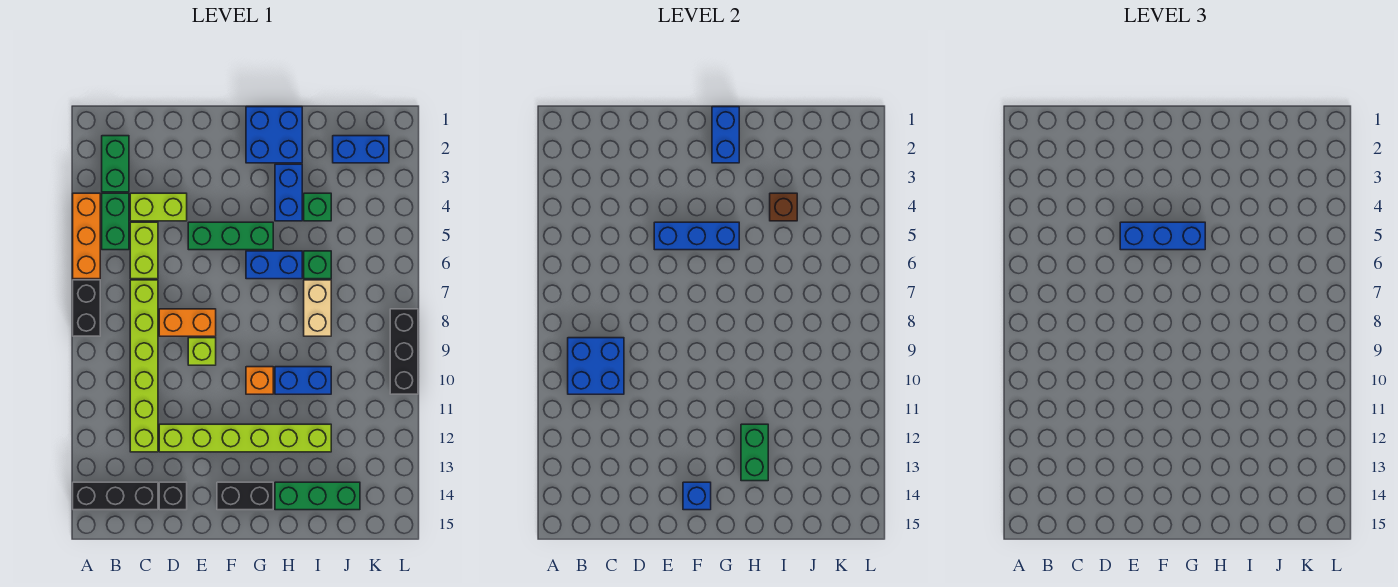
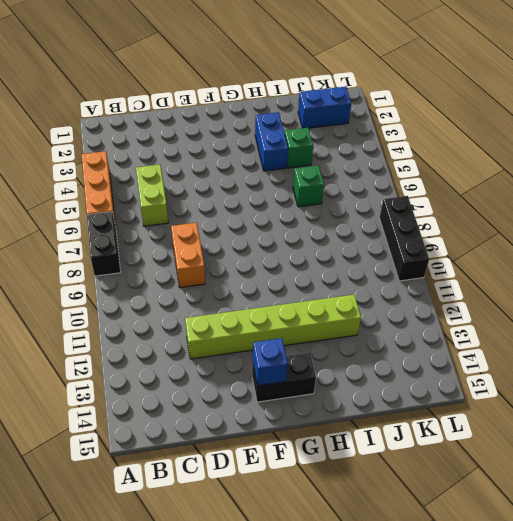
orange brick D8:D9 level 1 -> orange brick D8:E8 level 1
none -> black brick A14:C14 level 1
none -> green brick B2:B3 level 1
none -> green brick B4:B5 level 1
none -> lime brick C4:D4 level 1

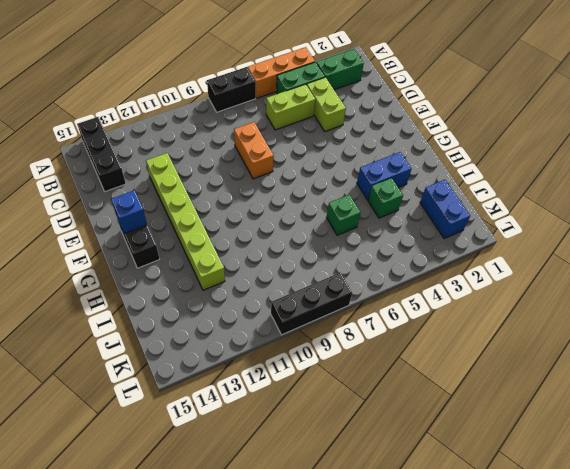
none -> lime brick C7:C12 level 1
none -> black brick D14 level 1
none -> green brick E5:G5 level 1
none -> lime brick E9 level 1

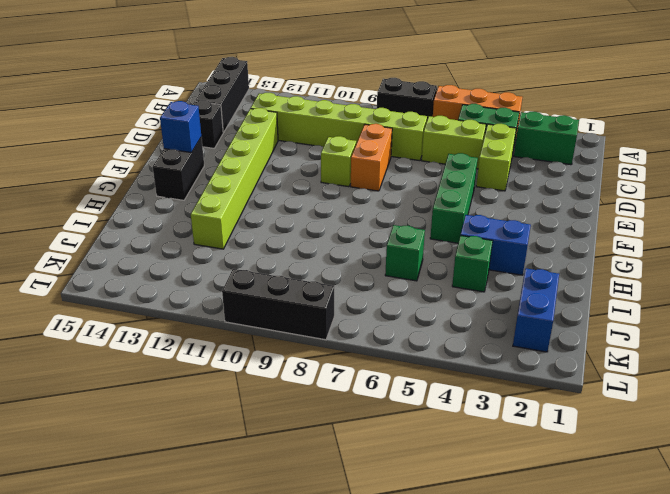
none -> blue brick G1:H2 level 1
none -> blue brick G6:H6 level 1
none -> orange brick G10 level 1
none -> blue brick H10:I10 level 1

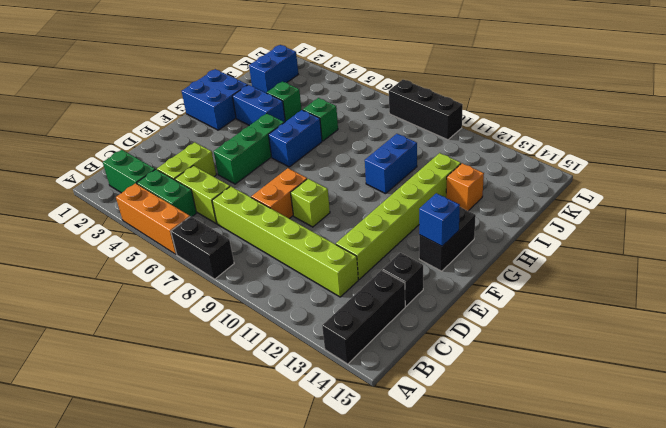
orange brick I13 level 1 -> orange brick G10 level 1
none -> green brick H14:J14 level 1
none -> tan brick I7:I8 level 1
none -> blue brick B9:C10 level 2
none -> blue brick E5:G5 level 2

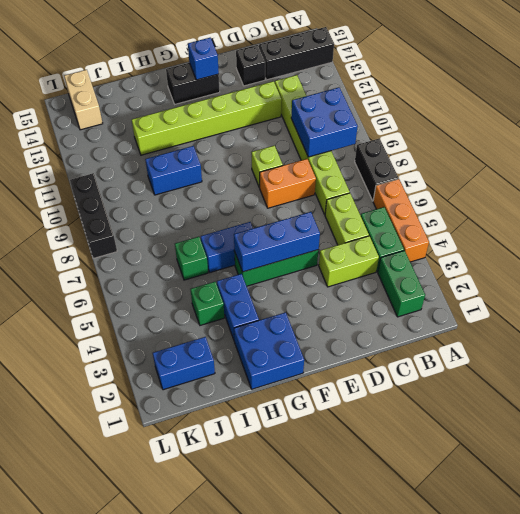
tan brick K14:K15 level 1 -> tan brick I7:I8 level 1
none -> orange brick G10 level 1
none -> green brick H14:J14 level 1
none -> blue brick G1:G2 level 2
none -> green brick H12:H13 level 2

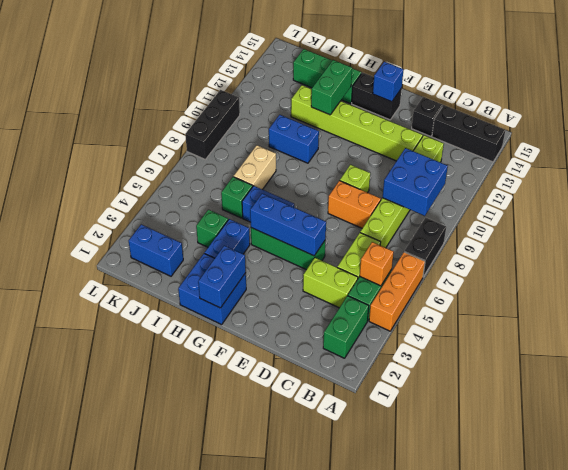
orange brick B5 level 2 -> orange brick G10 level 1
none -> brown brick I4 level 2
none -> blue brick E5:G5 level 3

